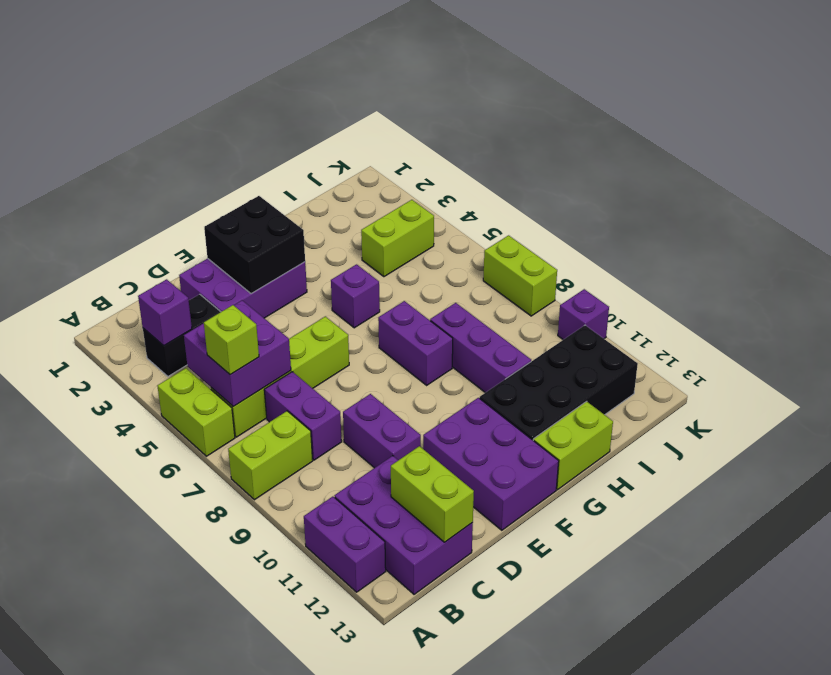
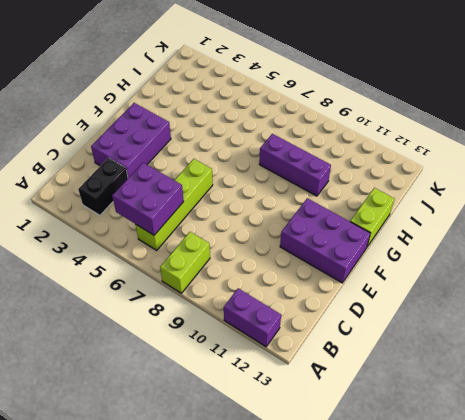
none -> lime brick A5:A6 level 1
none -> purple brick B11:C13 level 1
none -> purple brick C7:C8 level 1

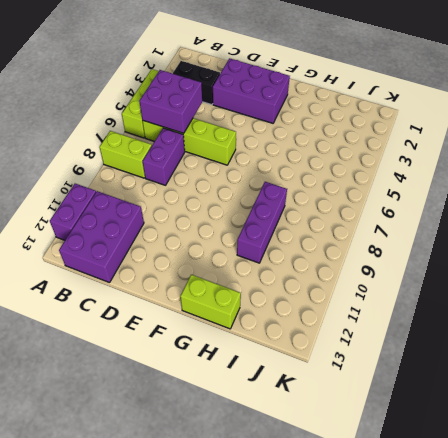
lime brick A4:A6 level 1 -> lime brick A5:A6 level 1
none -> purple brick D9:D10 level 1
none -> purple brick E11:F13 level 1
none -> purple brick G5 level 1

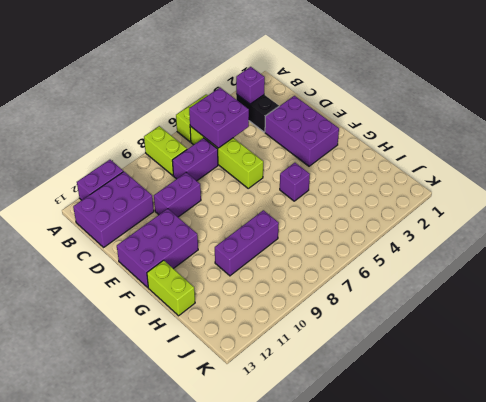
none -> purple brick G7:G8 level 1
none -> black brick G11:J12 level 1
none -> lime brick I4:J4 level 1

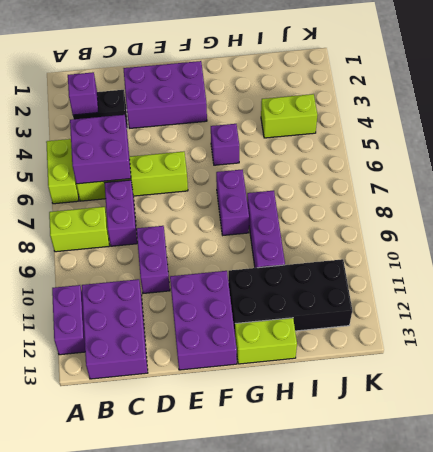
none -> lime brick K7:K8 level 1
none -> purple brick K10 level 1
none -> lime brick C12:C13 level 2

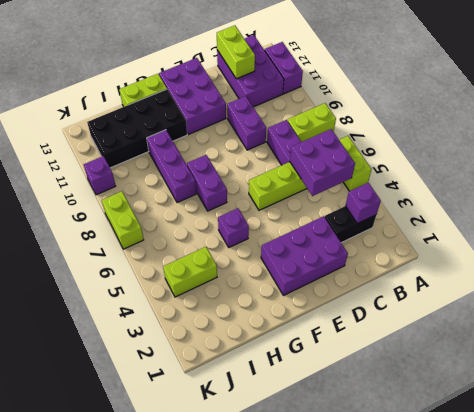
none -> black brick E2:F3 level 2
none -> lime brick B6 level 3

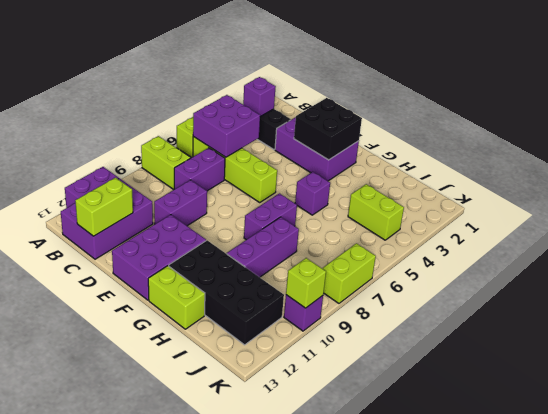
lime brick K10 level 2 -> lime brick B6 level 3

